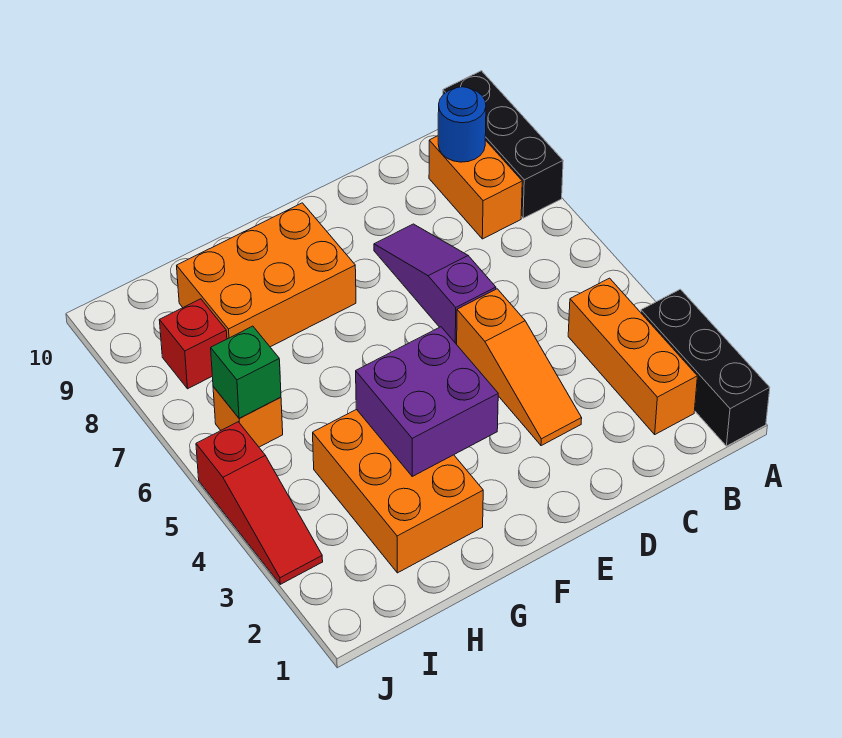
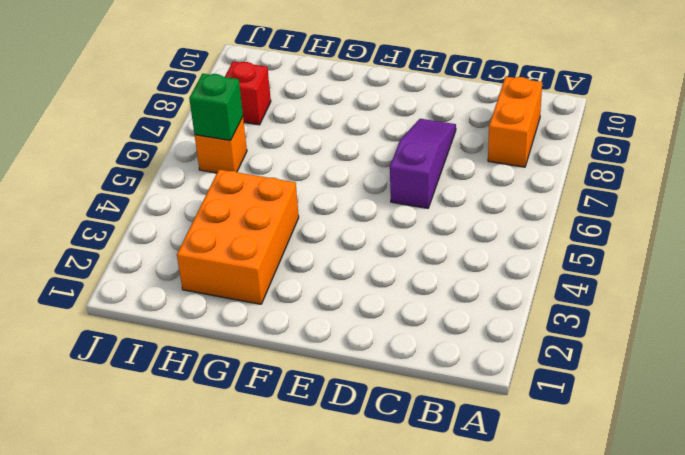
none -> black brick A1:A3 level 1
none -> black brick A8:A10 level 1
none -> orange brick B2:B4 level 1

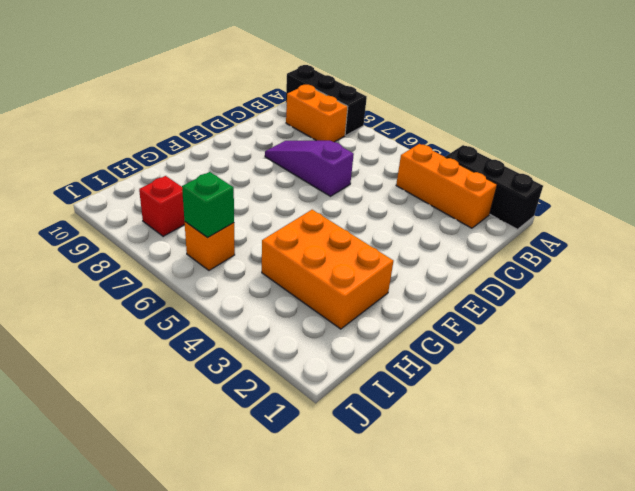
none -> orange slope D3:D5 level 1 top 5
none -> orange brick F8:H9 level 1
none -> red slope J3:J5 level 1 top 5

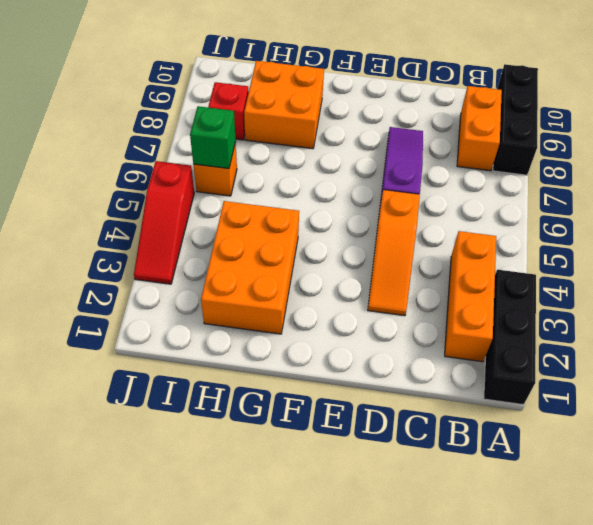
orange brick G8:H9 level 1 -> orange brick F8:H9 level 1
none -> blue round brick B9 level 2
none -> purple brick F3:G4 level 2

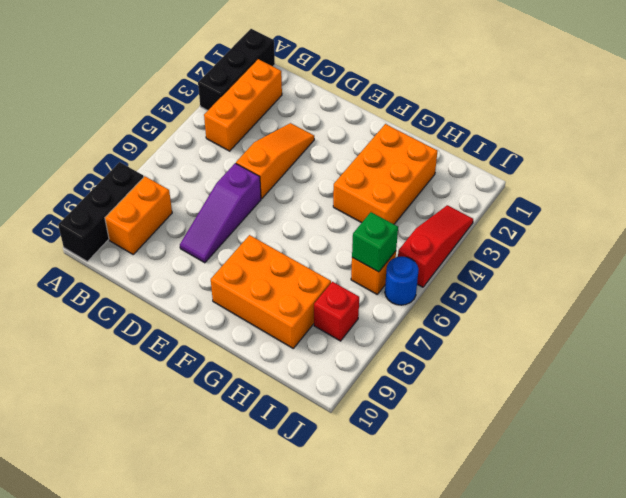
blue round brick J6 level 1 -> blue round brick B9 level 2
none -> purple brick F3:G4 level 2

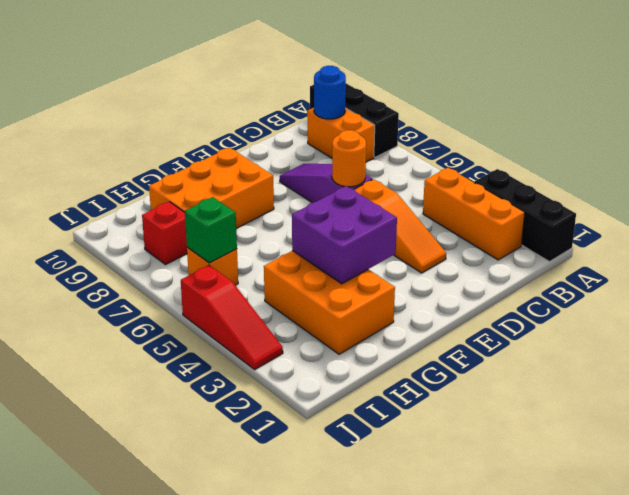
orange round brick D6 level 2 -> none

